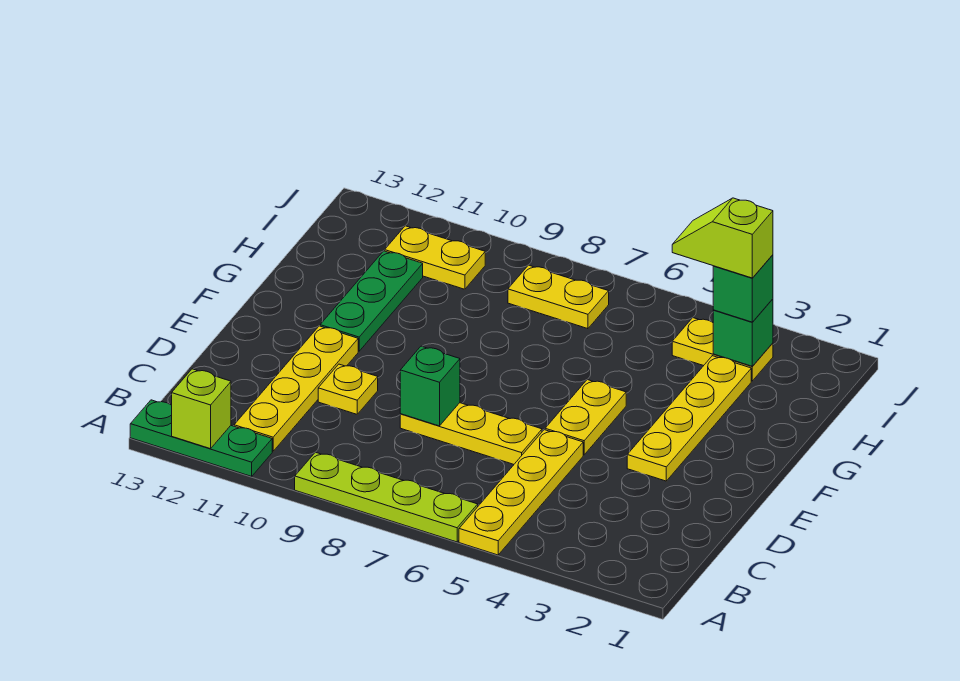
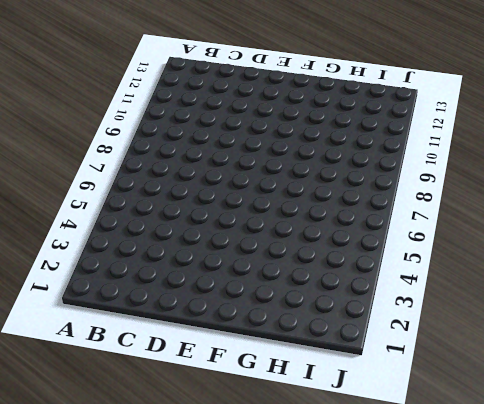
none -> yellow plate A5:D5 level 1
none -> lime plate A6:A9 level 1
none -> green plate A11:A13 level 1

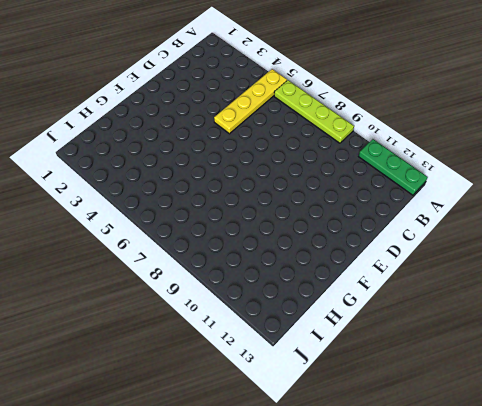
none -> yellow plate B11:E11 level 1
none -> yellow plate D6:D8 level 1
none -> yellow plate D10 level 1

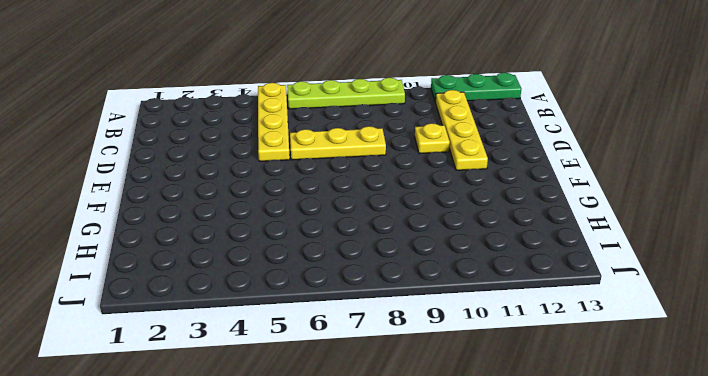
none -> yellow plate E3:H3 level 1
none -> yellow plate E5:F5 level 1
none -> green plate F11:H11 level 1

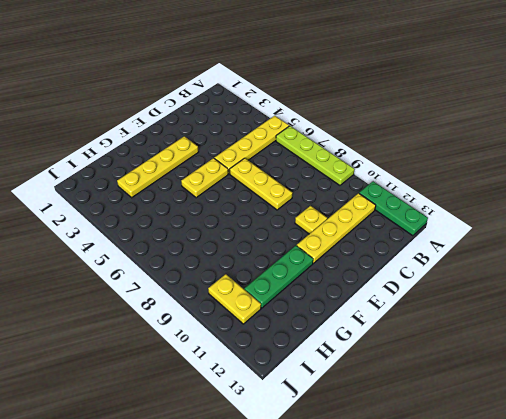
none -> yellow plate I3:I4 level 1
none -> yellow plate I7:I8 level 1
none -> lime brick A12 level 2

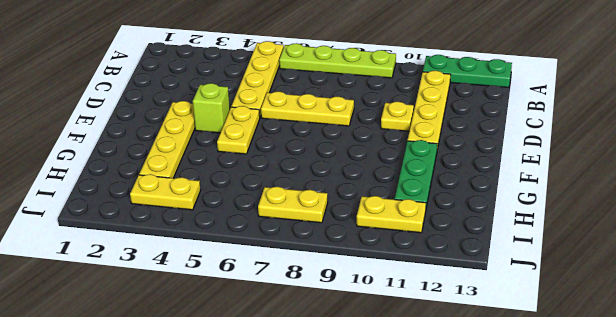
lime brick E4 level 1 -> lime brick A12 level 2
none -> green brick D8 level 2
none -> green brick I3 level 2
none -> green brick I3 level 3

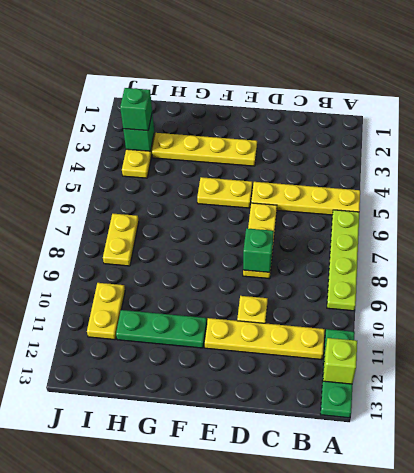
none -> lime slope I3:I4 level 4 top 3

